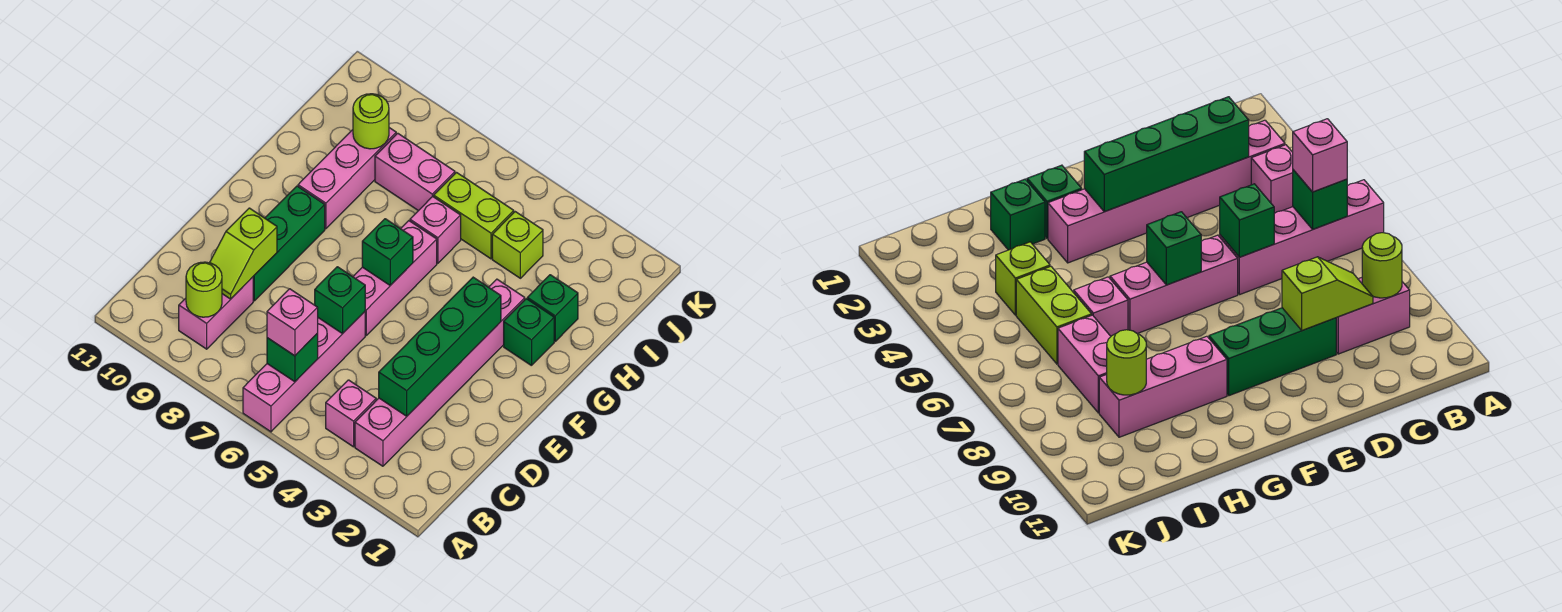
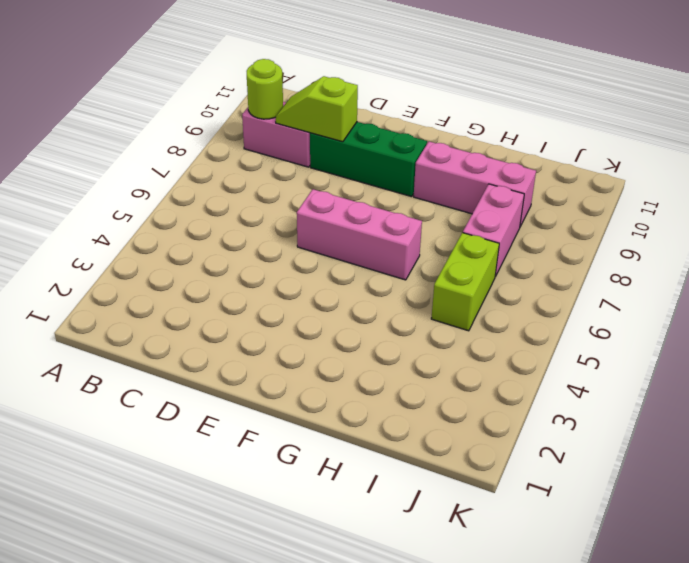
none -> pink brick A6:D6 level 1
none -> pink brick B3:G3 level 1
none -> pink brick B4 level 1

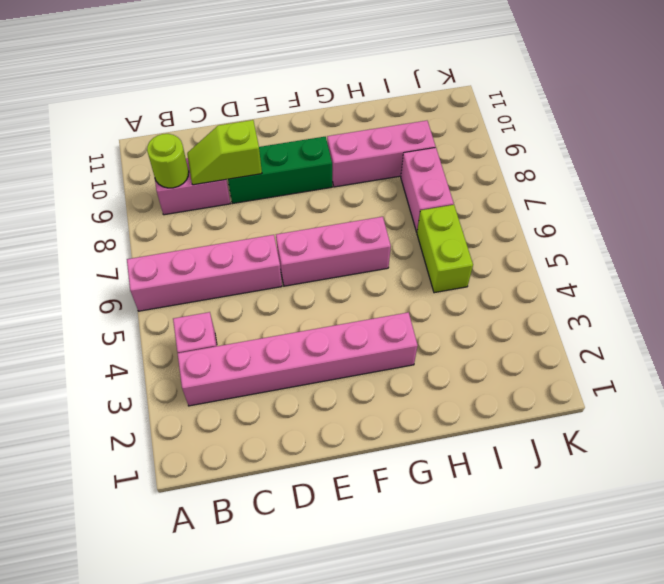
none -> green brick G2 level 1
none -> green brick H2 level 1
none -> pink brick H6 level 1

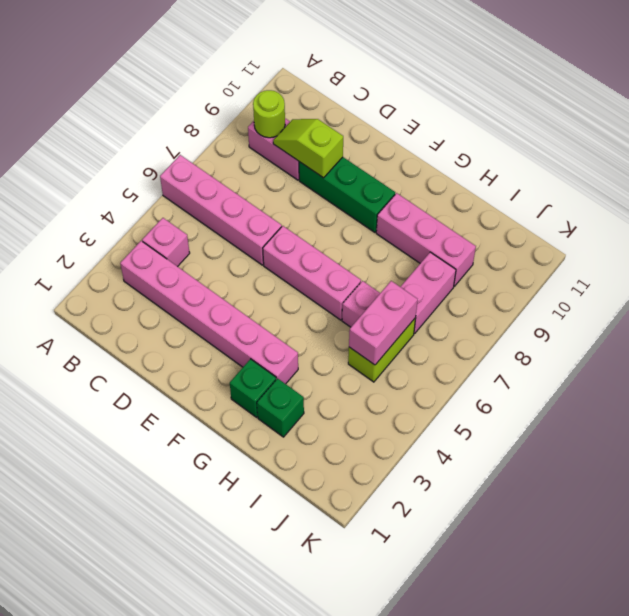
pink brick I5:I6 level 2 -> none
none -> lime brick I4 level 1
none -> green brick B6 level 2
none -> green brick C3:F3 level 2

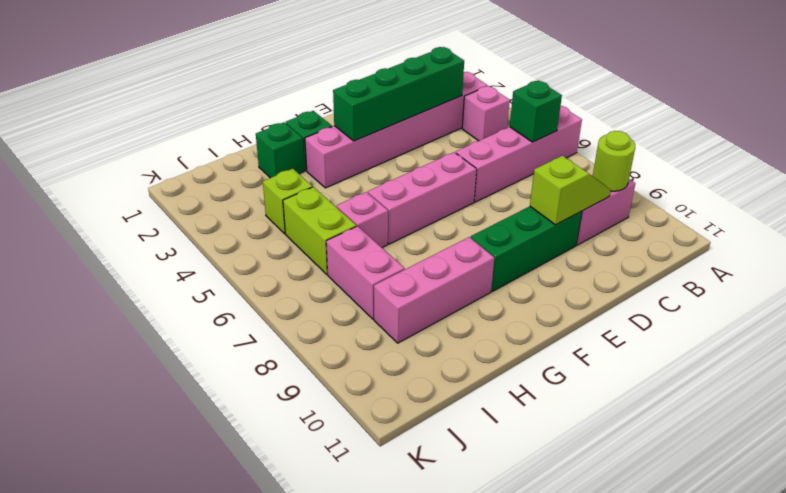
none -> green brick D6 level 2
none -> green brick F6 level 2
none -> lime round brick I9 level 2

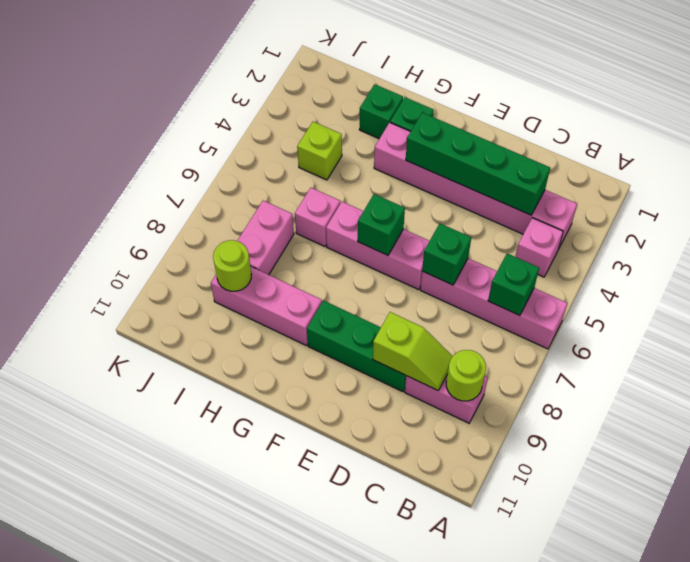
none -> lime brick I5:I6 level 1
none -> pink brick B6 level 3

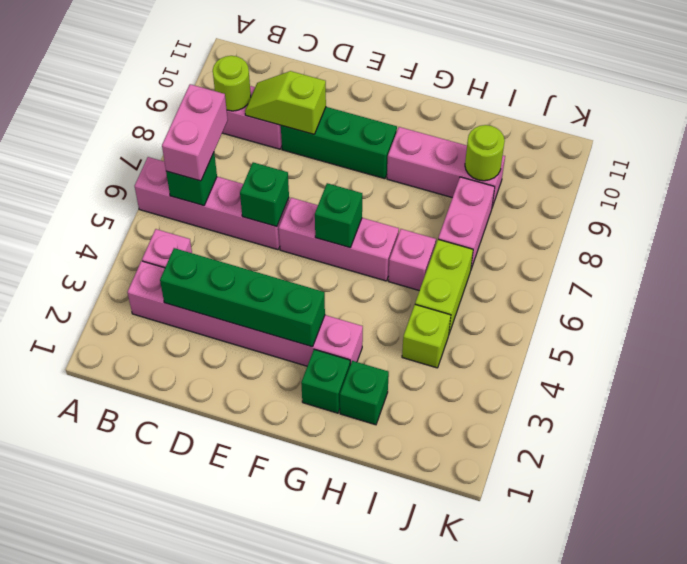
pink brick B6:B7 level 3 -> pink brick B6 level 3

